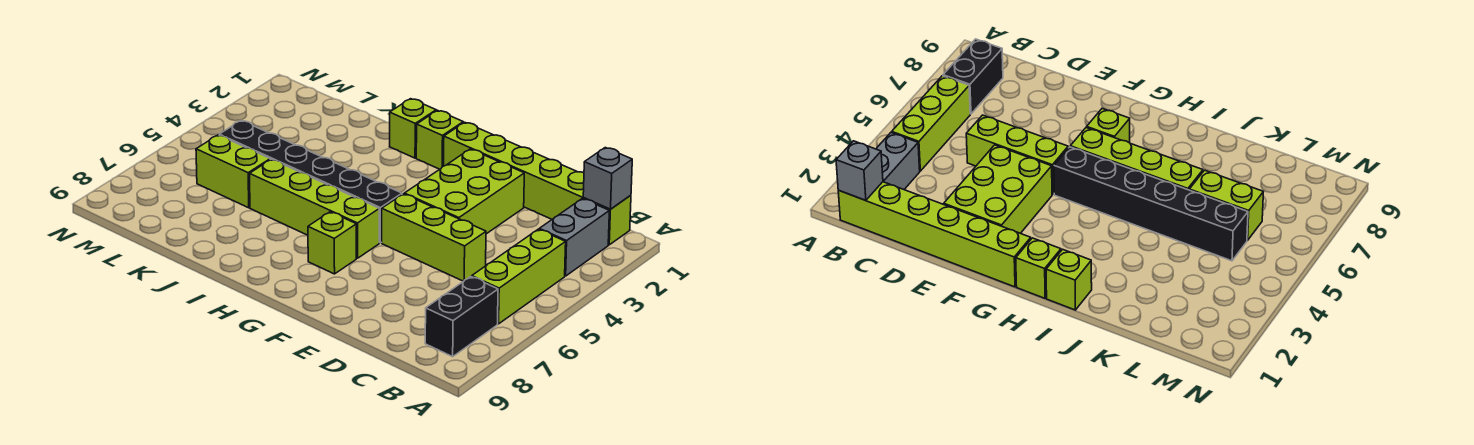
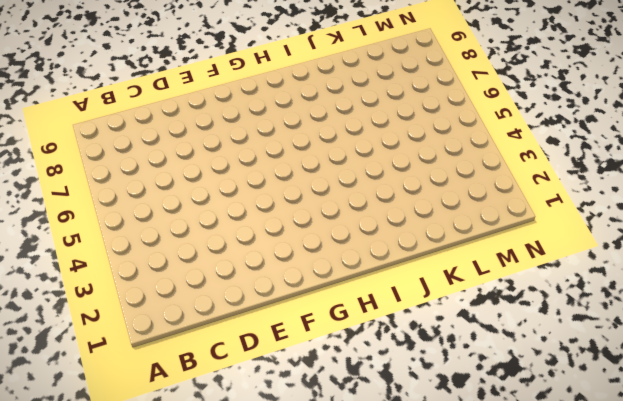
none -> lime brick B1:G1 level 1
none -> grey brick B2:B3 level 1
none -> lime brick B4:B6 level 1

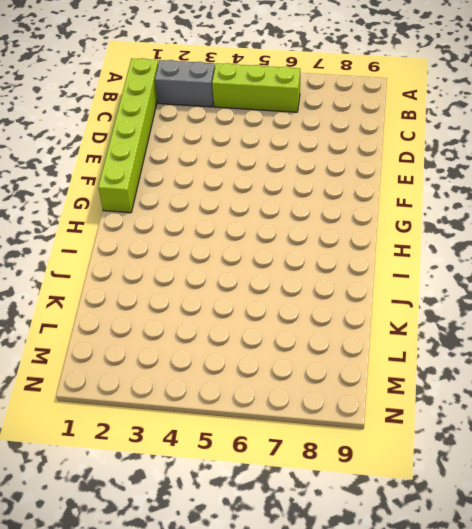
none -> black brick B7:B8 level 1
none -> lime brick D5:F5 level 1
none -> lime brick E2:F4 level 1

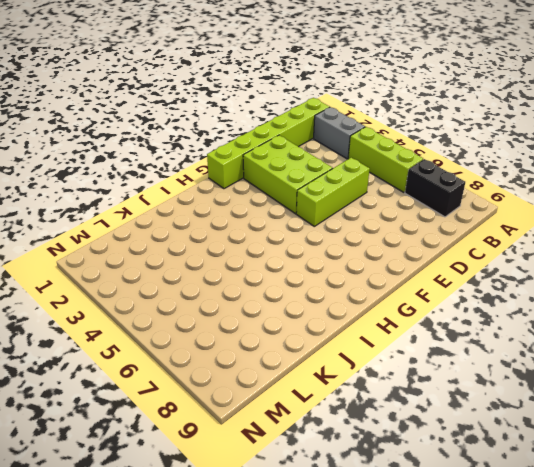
none -> black brick G5:L5 level 1
none -> lime brick G6:J6 level 1
none -> lime brick G7 level 1

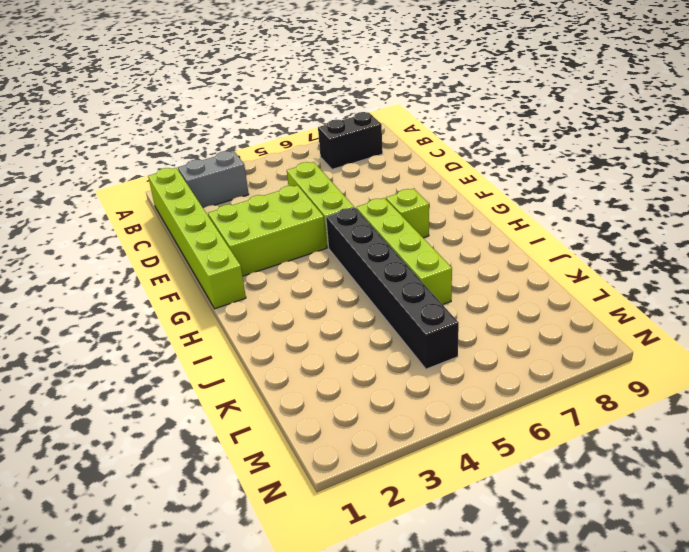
none -> lime brick B4:B6 level 1
none -> lime brick H1 level 1
none -> lime brick I1 level 1

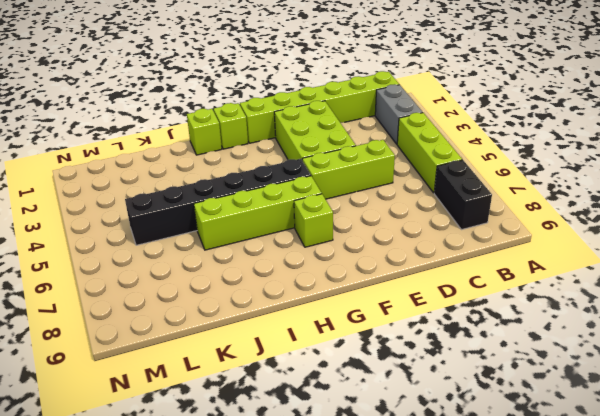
none -> lime brick K6:L6 level 1
none -> grey brick B1 level 2

